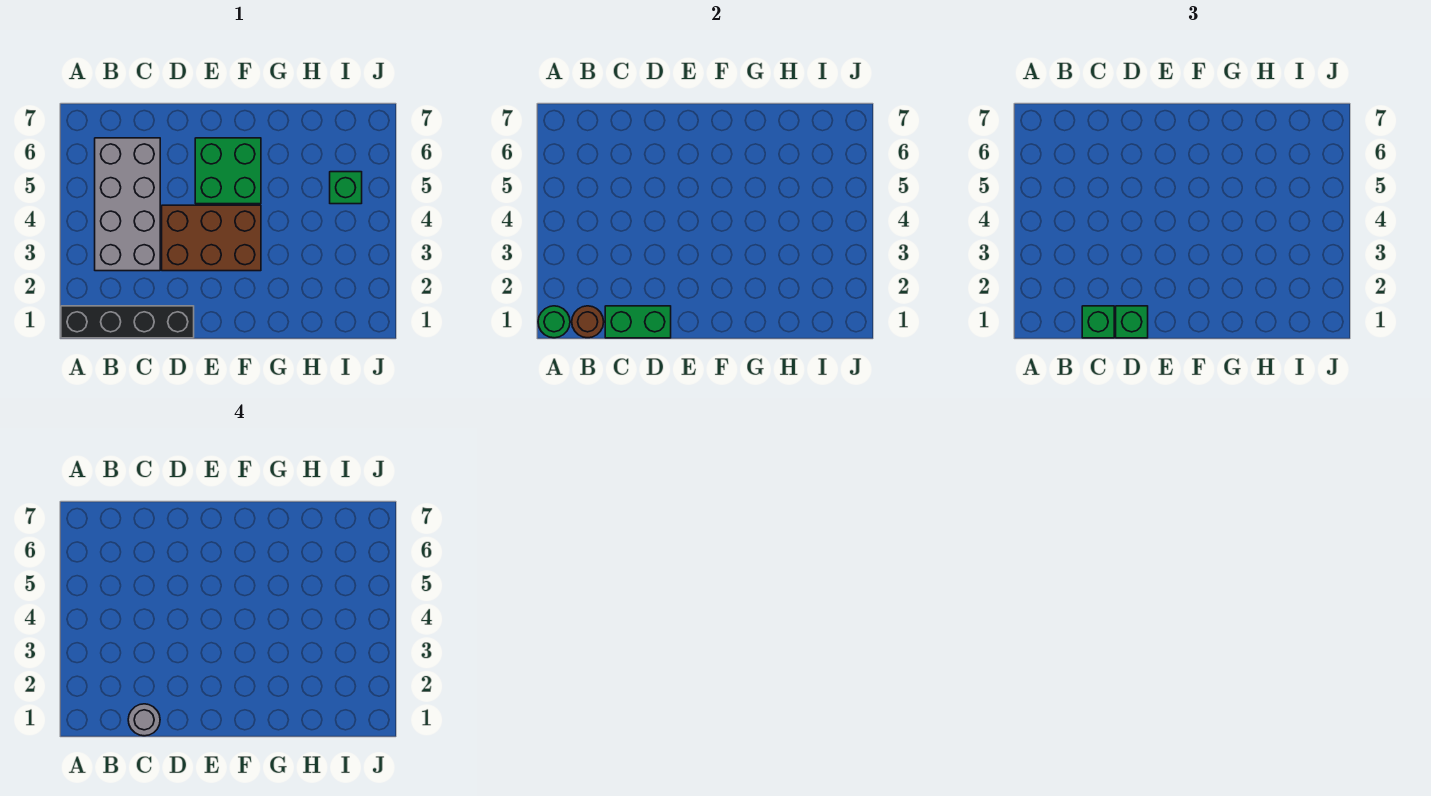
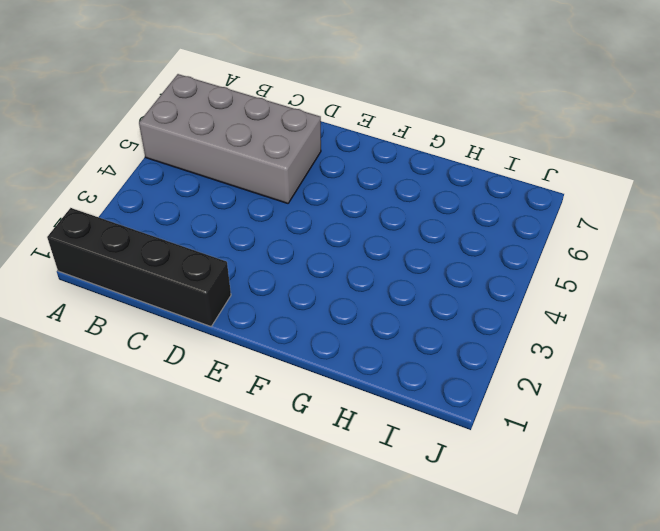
grey brick A5:D6 level 1 -> grey brick B3:C6 level 1
none -> brown brick D3:F4 level 1
none -> green brick E5:F6 level 1

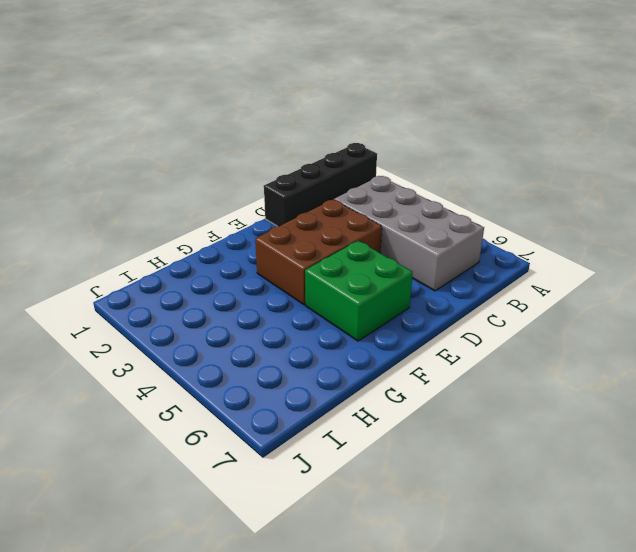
none -> green brick I5 level 1
none -> green round brick A1 level 2

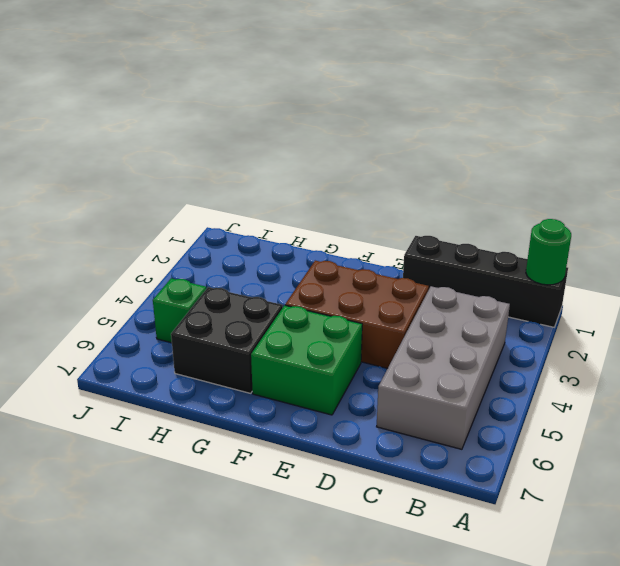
black brick G5:H6 level 1 -> none
none -> brown round brick B1 level 2
none -> green brick C1:D1 level 2

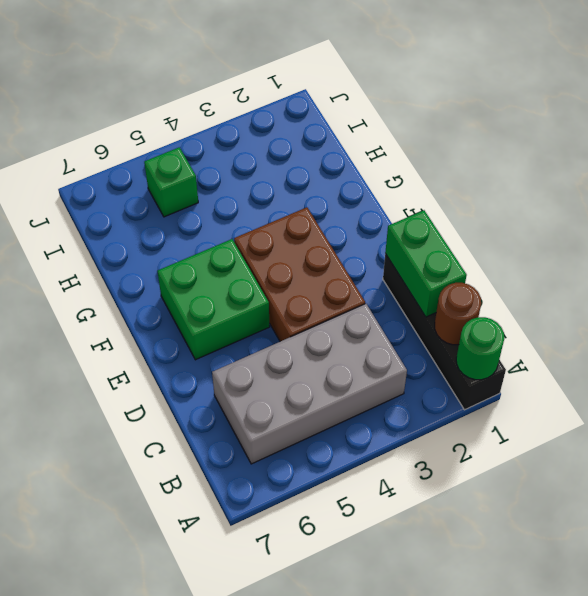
none -> green brick C1 level 3
none -> green brick D1 level 3

